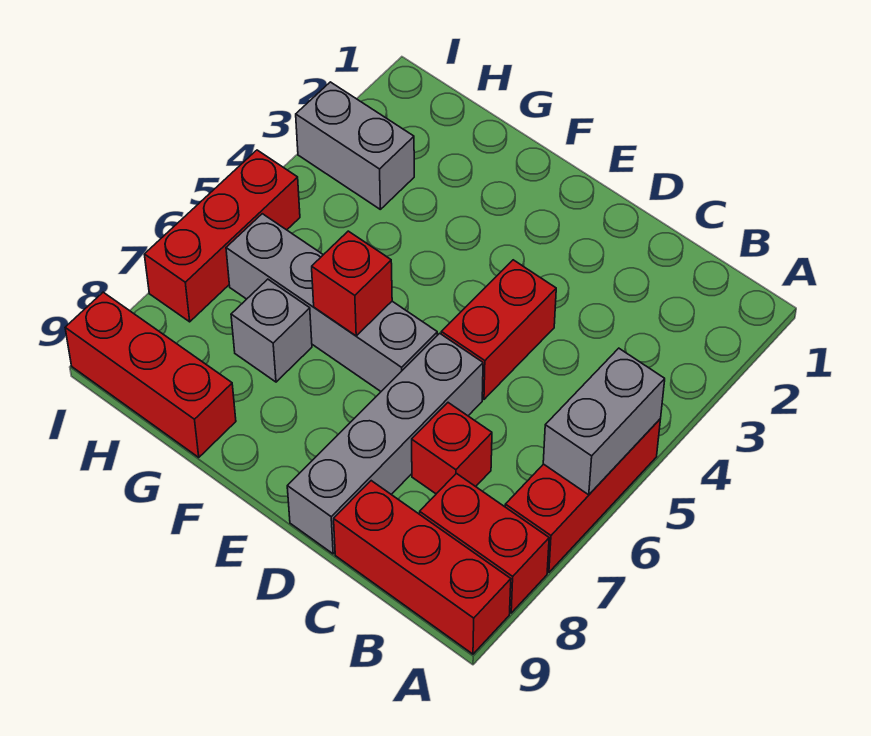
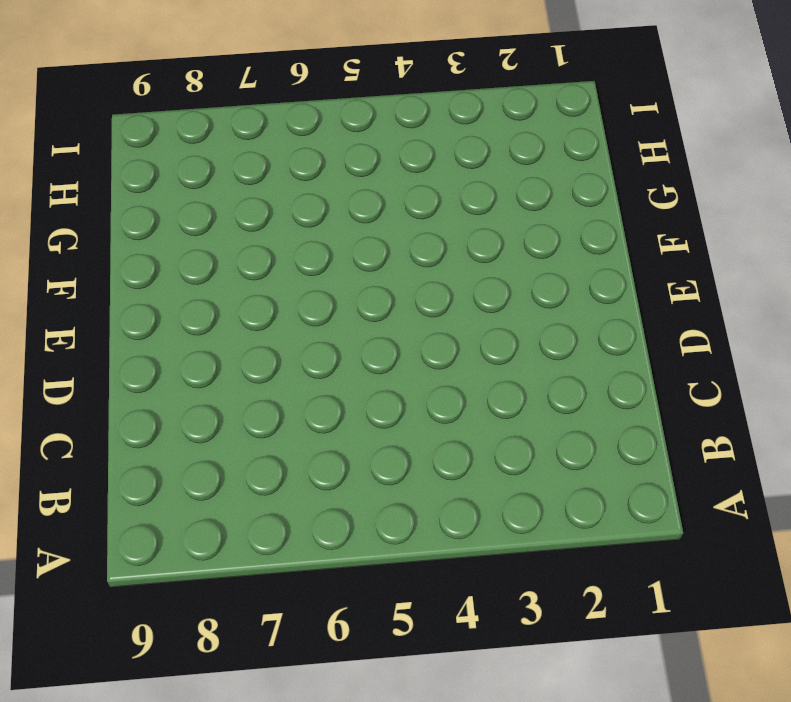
none -> red brick A5:A7 level 1
none -> red brick A8:B8 level 1
none -> red brick A9:C9 level 1

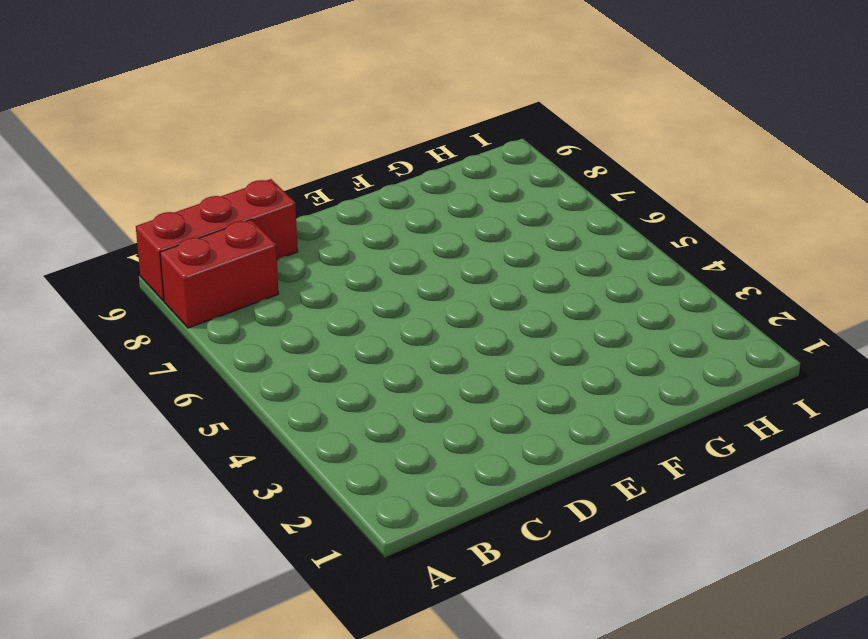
none -> red brick A5:A7 level 1
none -> red brick C7 level 1
none -> red brick D4:D5 level 1

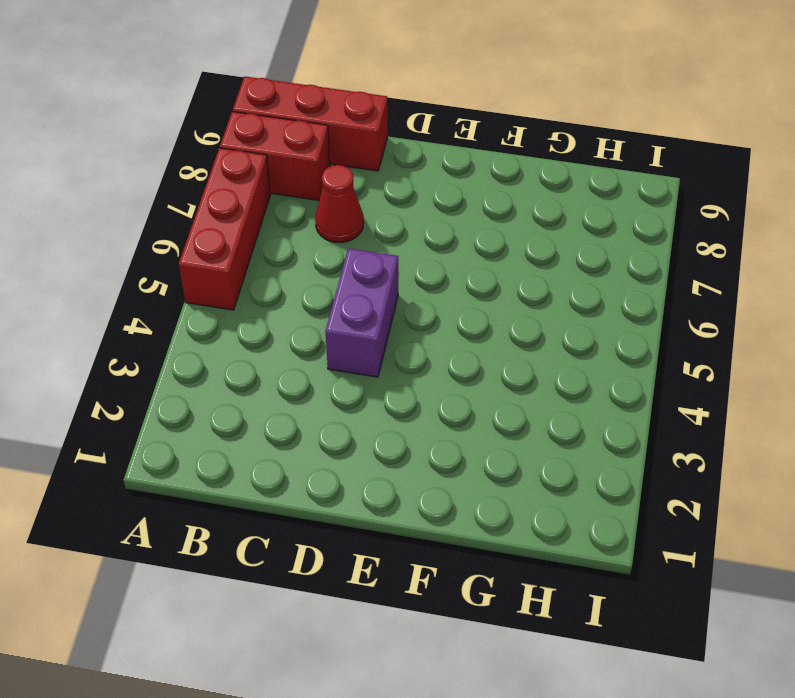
red cone C7 level 1 -> red brick C7 level 1
purple brick D4:D5 level 1 -> red brick D4:D5 level 1
none -> grey brick D6:D9 level 1
none -> grey brick E6:H6 level 1
none -> grey brick G7 level 1

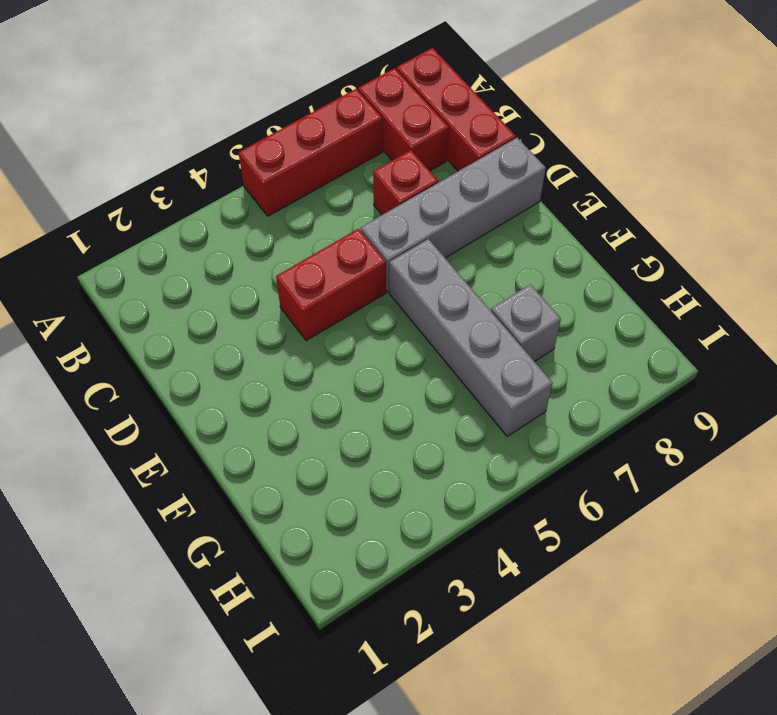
none -> red brick G9:I9 level 1
none -> grey brick H3:I3 level 1
none -> red brick I5:I7 level 1

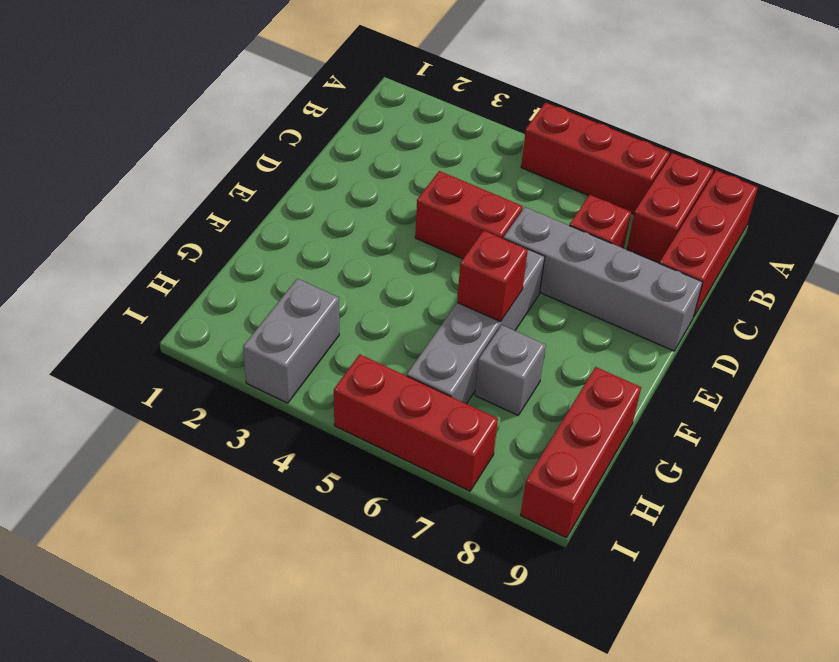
none -> grey brick A5:A6 level 2

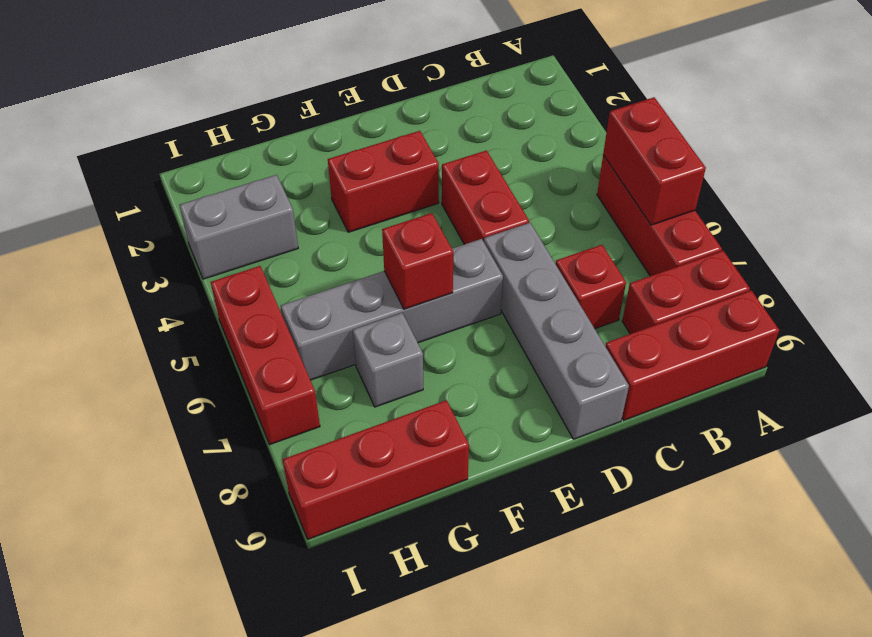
red brick A5:A6 level 2 -> grey brick A5:A6 level 2
red brick E3:F3 level 1 -> none

